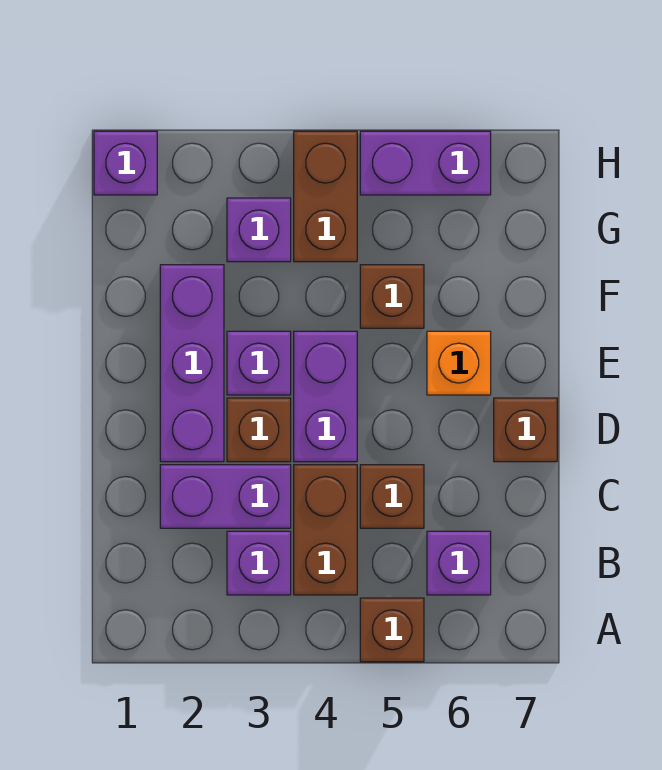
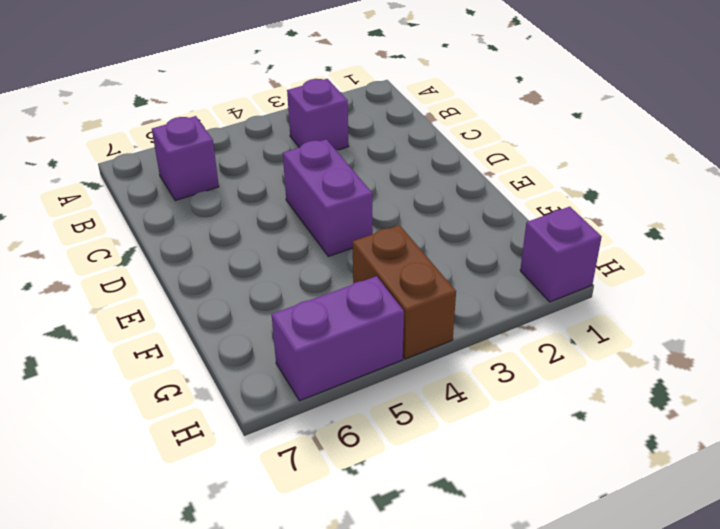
none -> brown brick A5 level 1
none -> brown brick B4:C4 level 1
none -> purple brick C2:C3 level 1

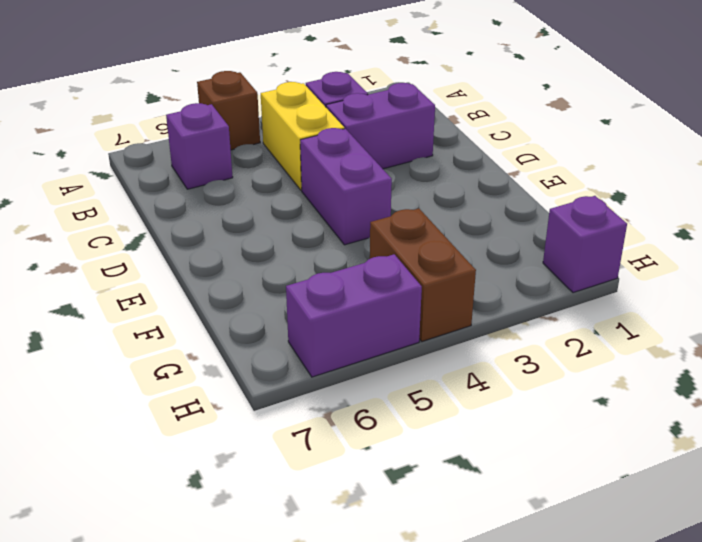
yellow brick B4:C4 level 1 -> brown brick B4:C4 level 1
none -> brown brick C5 level 1
none -> purple brick D2:F2 level 1
none -> brown brick D3 level 1

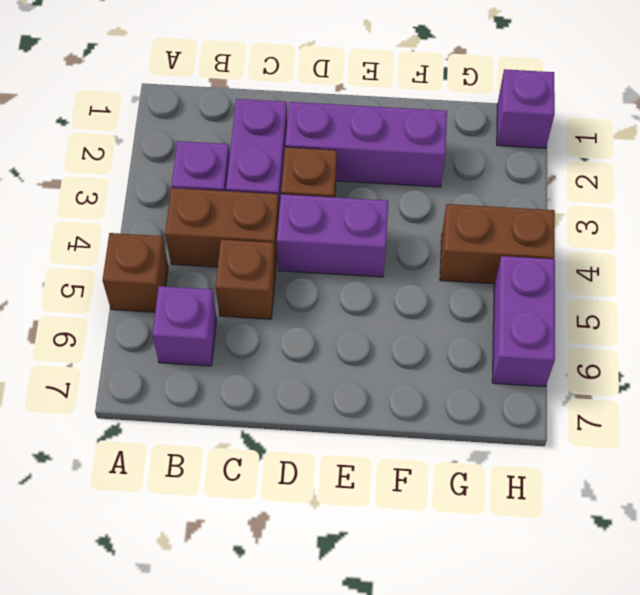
none -> brown brick D7 level 1
none -> purple brick E3 level 1
none -> orange brick E6 level 1

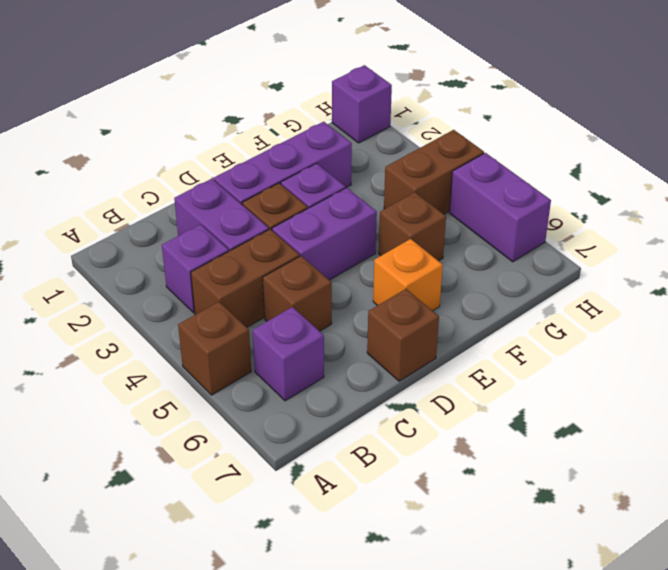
none -> purple brick G3 level 1

